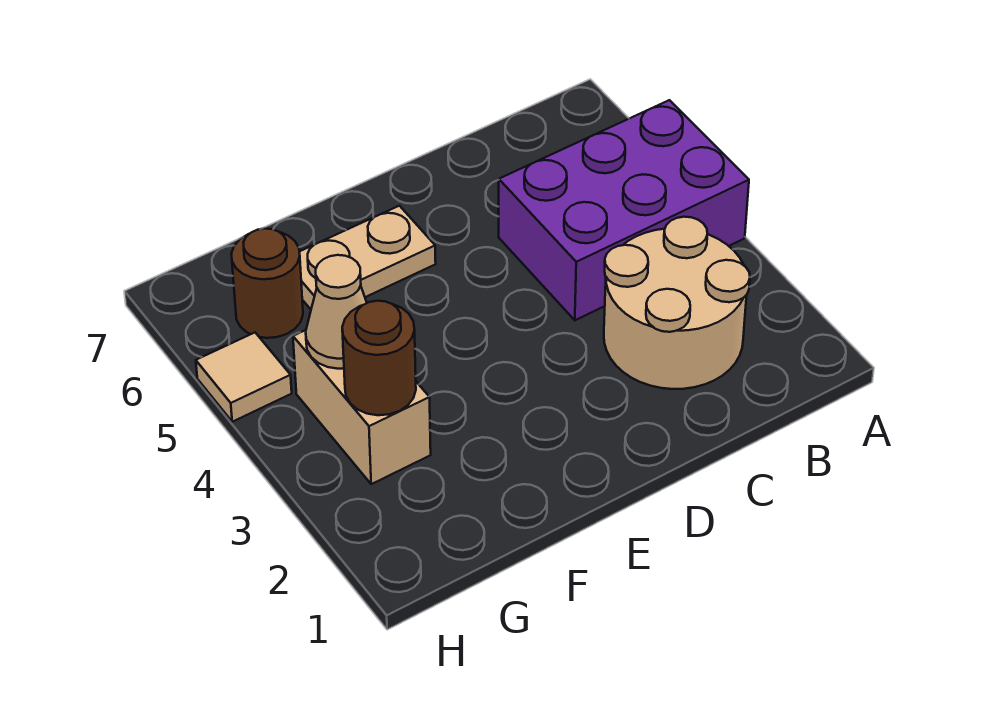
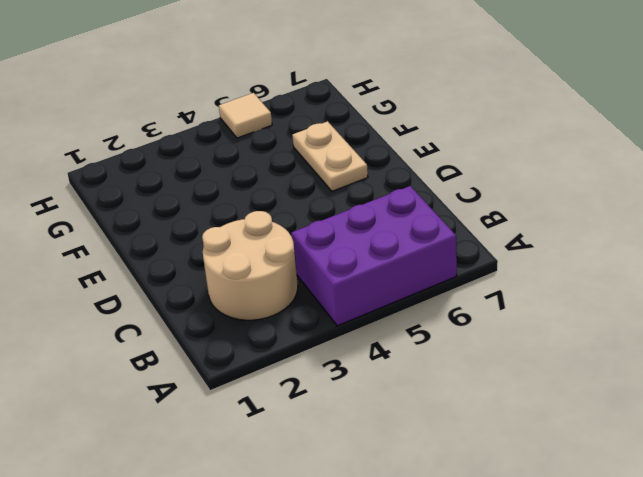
purple brick A4:B6 level 1 -> purple brick A4:C5 level 1
none -> tan brick G3:G4 level 1
none -> brown round brick G6 level 1

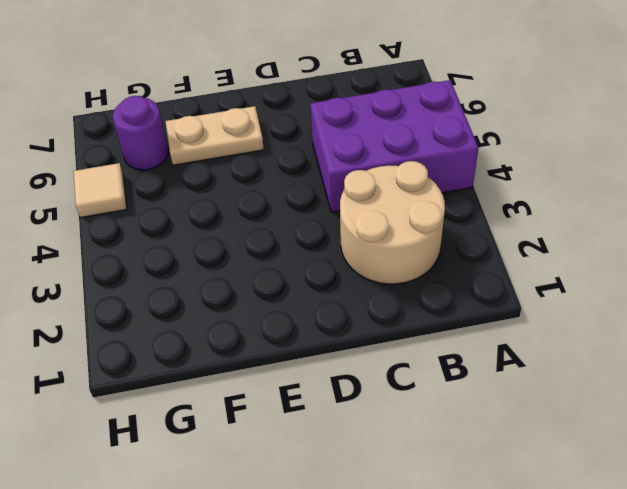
purple round brick G6 level 1 -> brown round brick G6 level 1
none -> tan brick G3:G4 level 1
none -> brown round brick G3 level 2

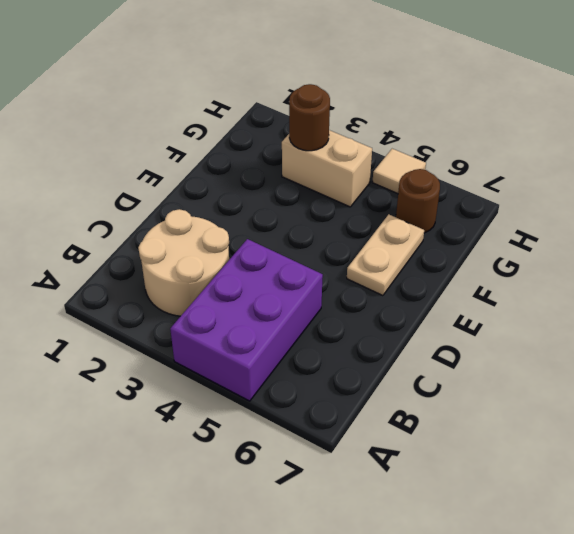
none -> tan cone G4 level 2

